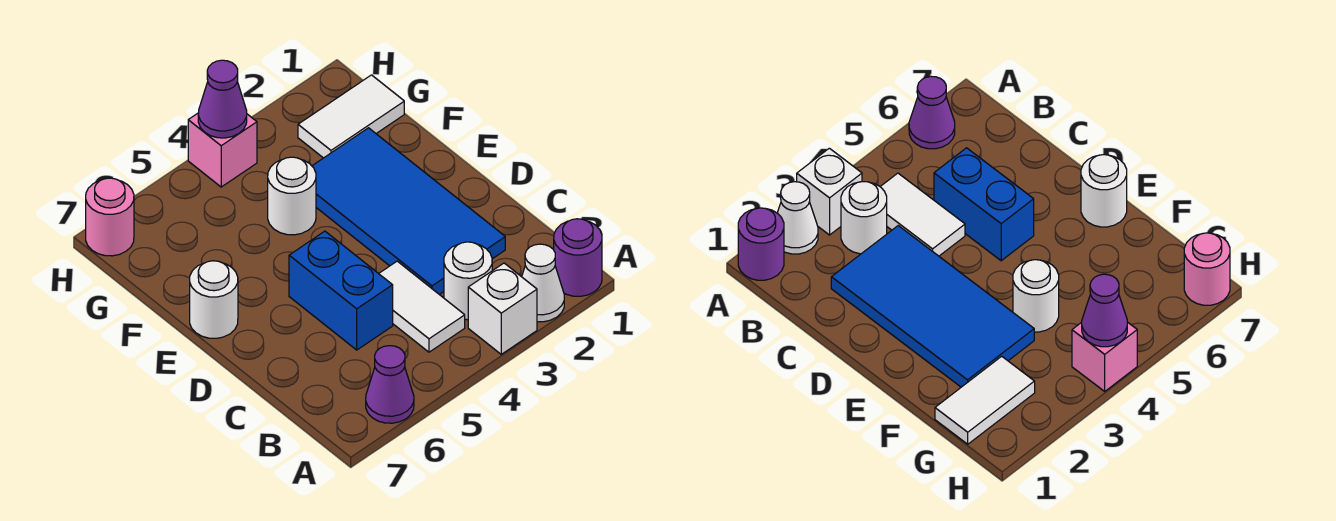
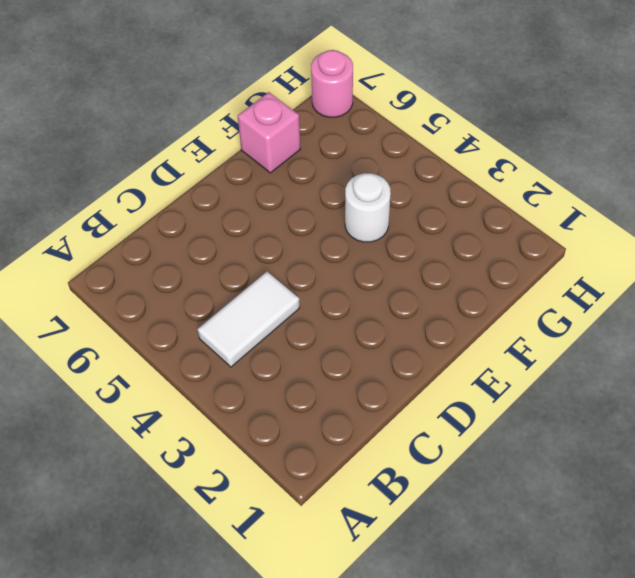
pink brick F7 level 1 -> pink brick H4 level 1
none -> purple round brick A1 level 1
none -> white cone A2 level 1
none -> white brick A3 level 1

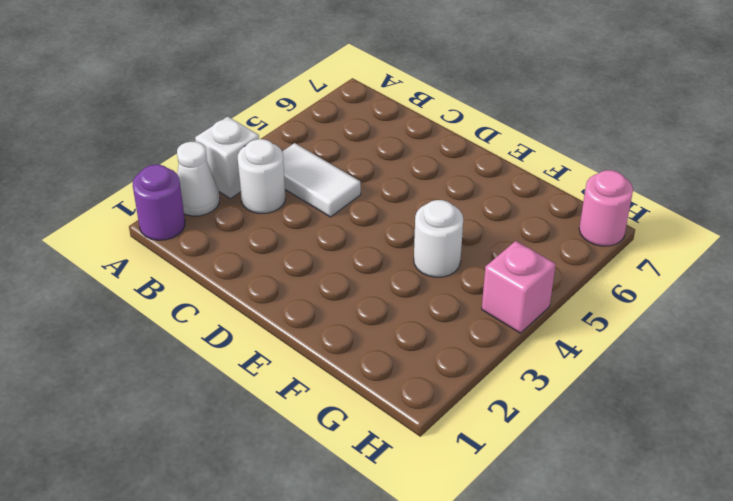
none -> purple cone A6 level 1
none -> blue tile C2:F3 level 1
none -> blue brick C5:D5 level 1

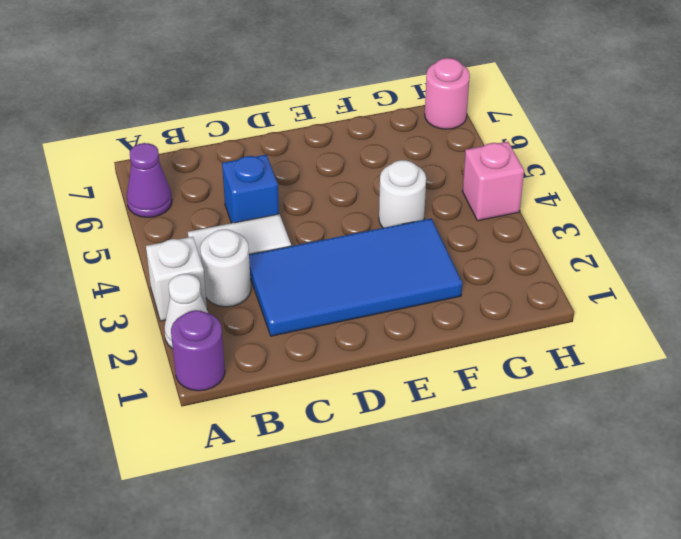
blue brick C5 level 1 -> blue brick C5:D5 level 1
none -> white round brick E7 level 1
none -> white tile G1:G2 level 1
none -> purple cone H4 level 2

